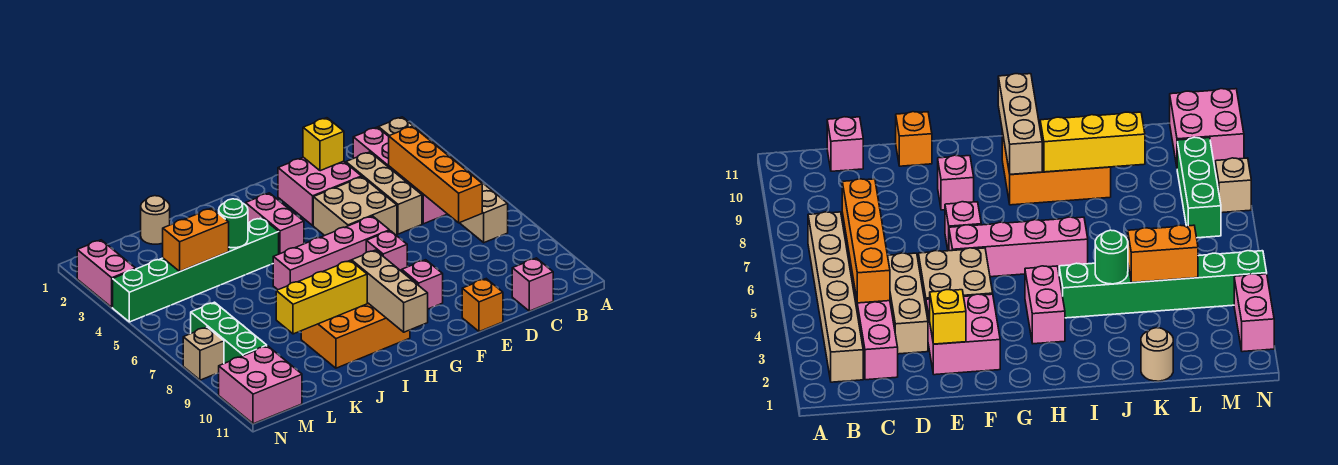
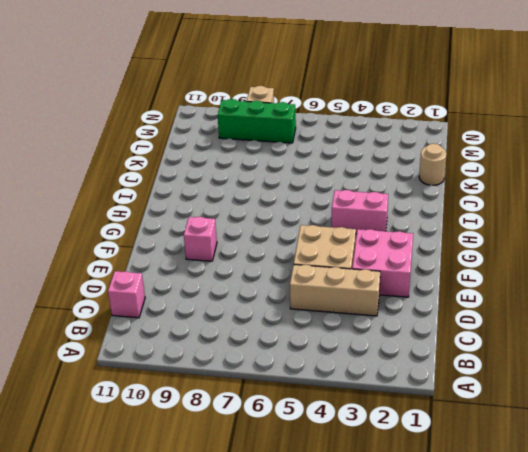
none -> tan brick B2:B7 level 1
none -> pink brick C2:C5 level 1
none -> orange brick E11 level 1

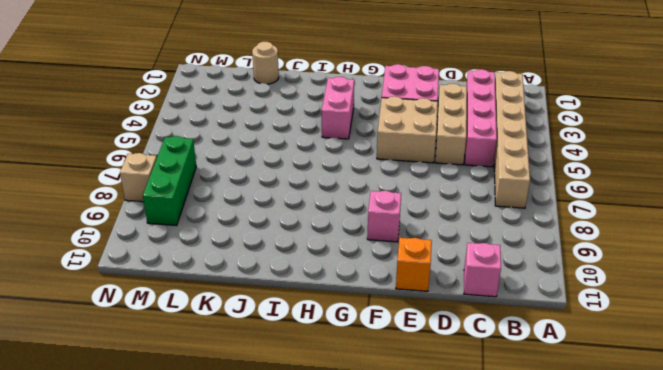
none -> pink brick F6:I6 level 1
none -> pink brick F7 level 1
none -> orange brick H9:J10 level 1

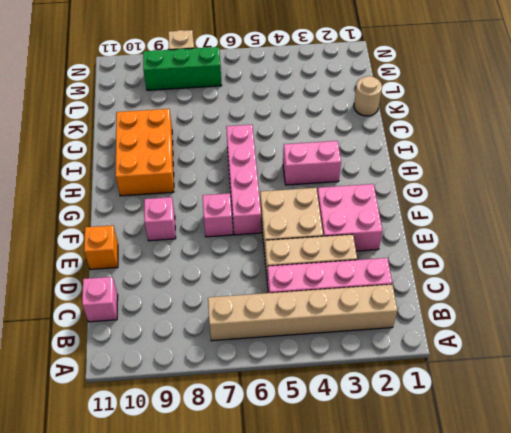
none -> green brick I4:N4 level 1
none -> pink brick M10:N11 level 1
none -> pink brick N2:N3 level 1

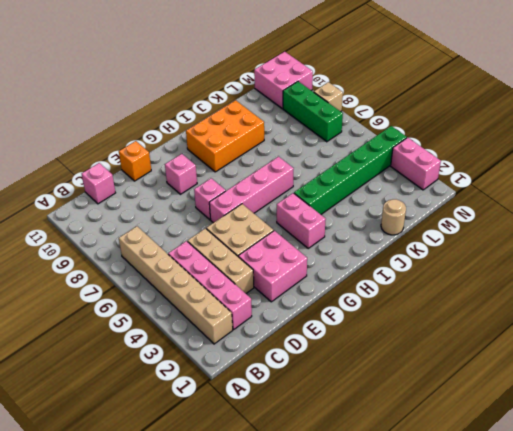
none -> orange brick C4:C7 level 2
none -> yellow brick E2 level 2
none -> tan brick H9:H11 level 2

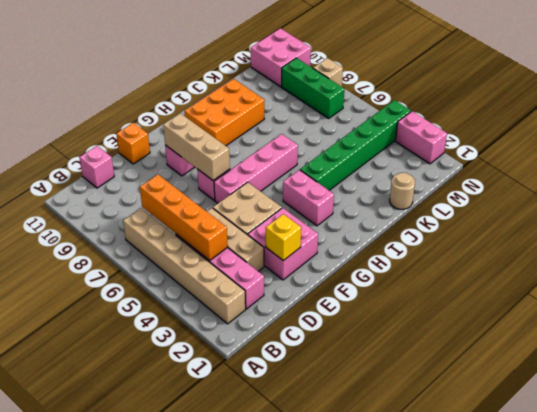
tan brick F7:F9 level 2 -> tan brick H9:H11 level 2
none -> yellow brick I9:K9 level 2
none -> green round brick J4 level 2
none -> orange brick K4:L4 level 2

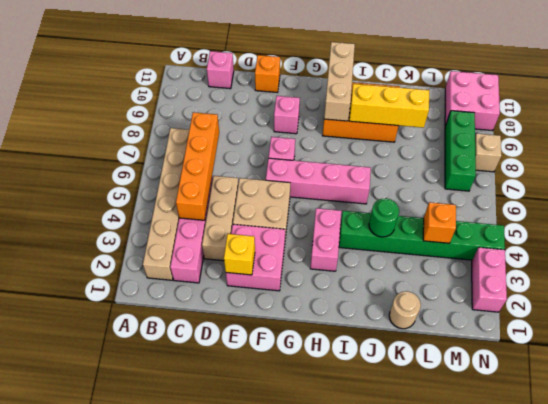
orange brick L4 level 2 -> orange brick K4:L4 level 2

